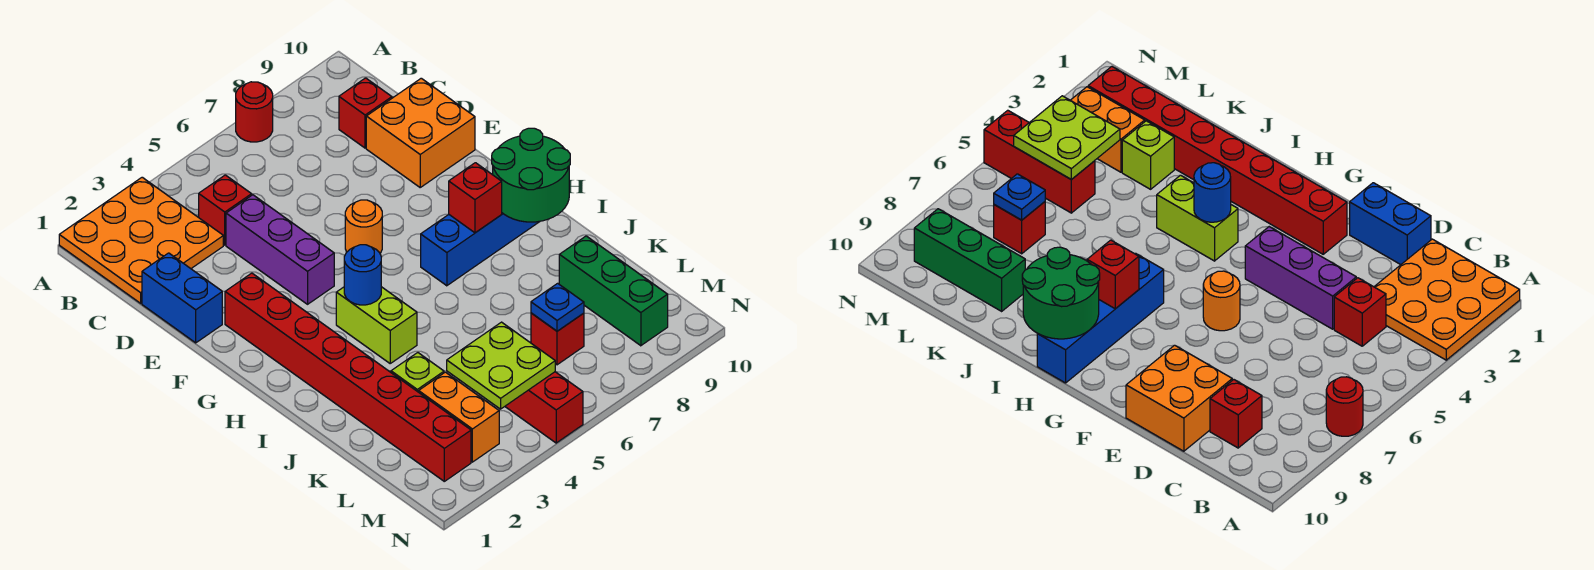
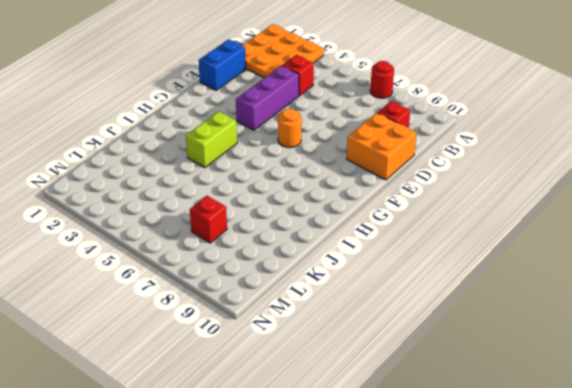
none -> red brick F2:M2 level 1
none -> blue brick H7:H10 level 1
none -> lime brick K3 level 1

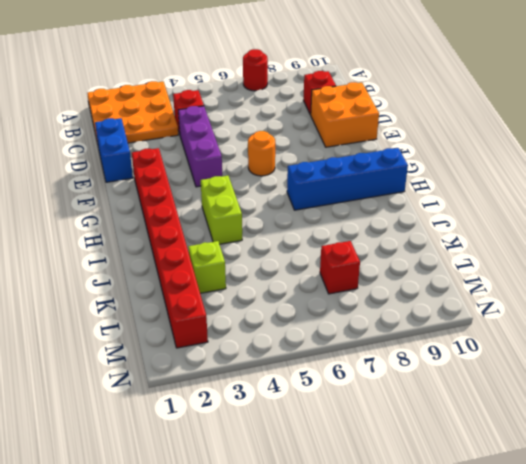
none -> green brick K9:M9 level 1
none -> orange brick L3:M3 level 1
none -> red brick L5:N5 level 1

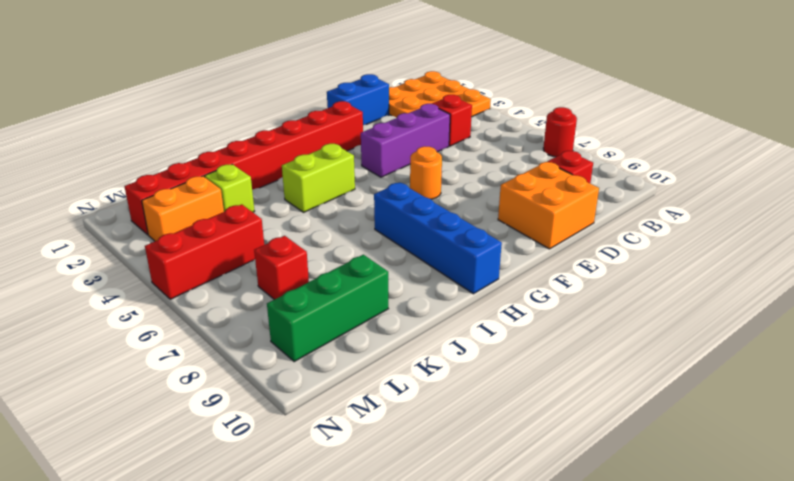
none -> blue round brick H4 level 2
none -> red brick H8 level 2
none -> green round brick H9:I10 level 2

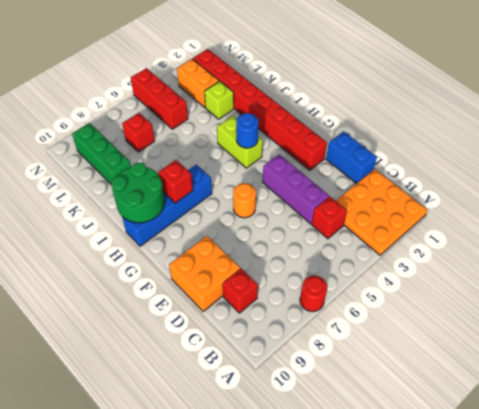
none -> lime plate L4:M5 level 2
none -> blue plate L7 level 2

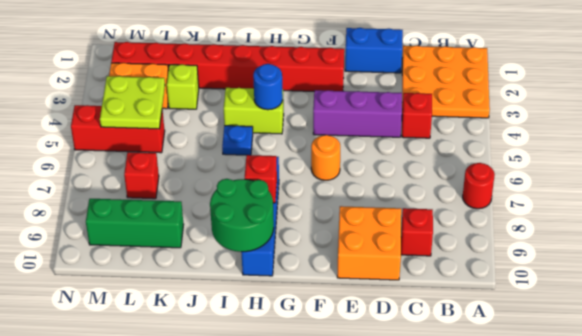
blue plate I5 level 1 -> blue plate L7 level 2

